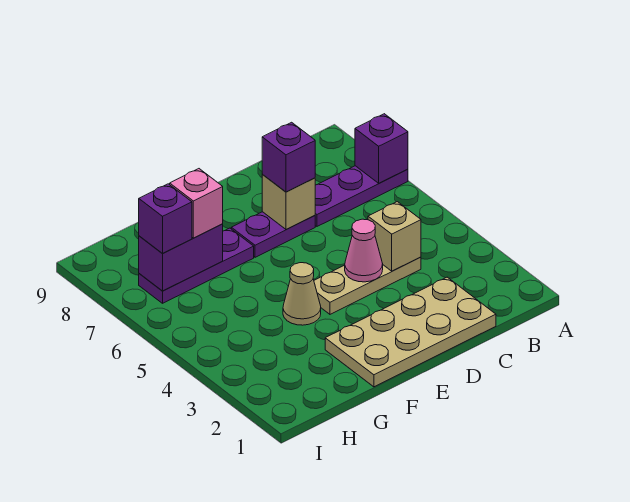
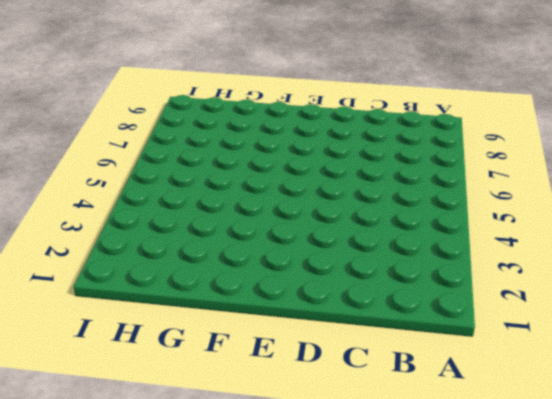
none -> purple plate A7:C7 level 1
none -> tan plate C1:F2 level 1
none -> tan plate C4:E4 level 1

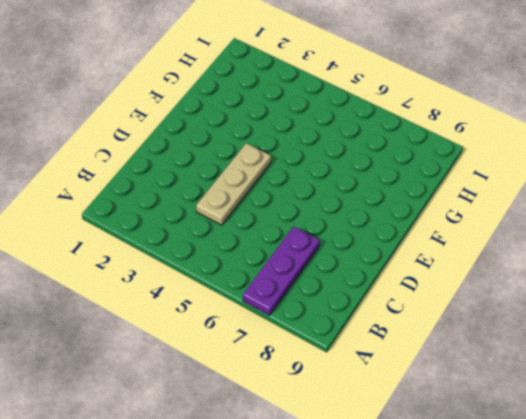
none -> tan plate C1:F2 level 1
none -> purple plate D7:E7 level 1
none -> tan cone F4 level 1

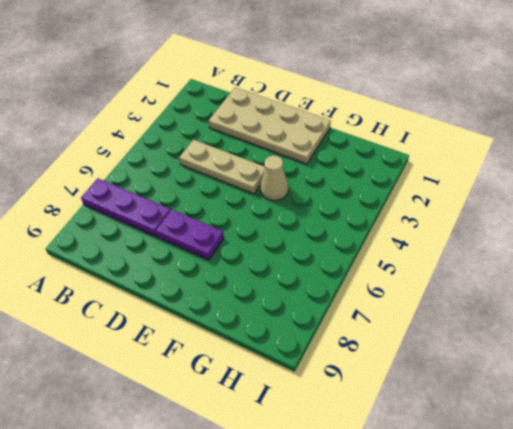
none -> purple plate F7:H7 level 1
none -> purple brick A7 level 2
none -> tan brick C4 level 2

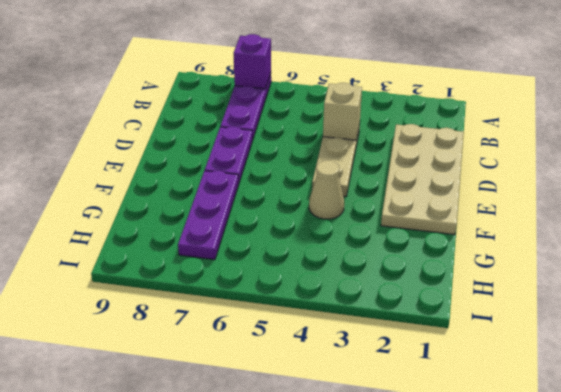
none -> pink cone D4 level 2
none -> tan brick D7 level 2
none -> purple brick G7:H7 level 2

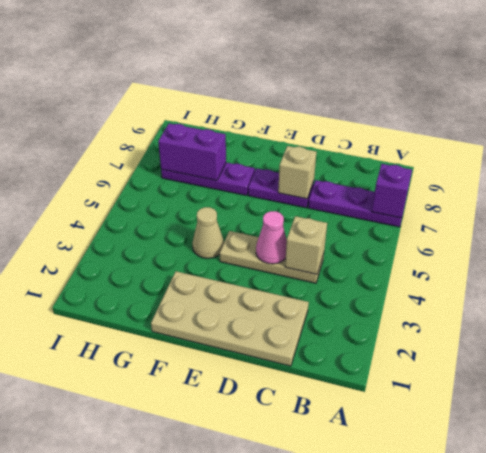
none -> purple brick D7 level 3
none -> pink brick G7 level 3
none -> purple brick H7 level 3

